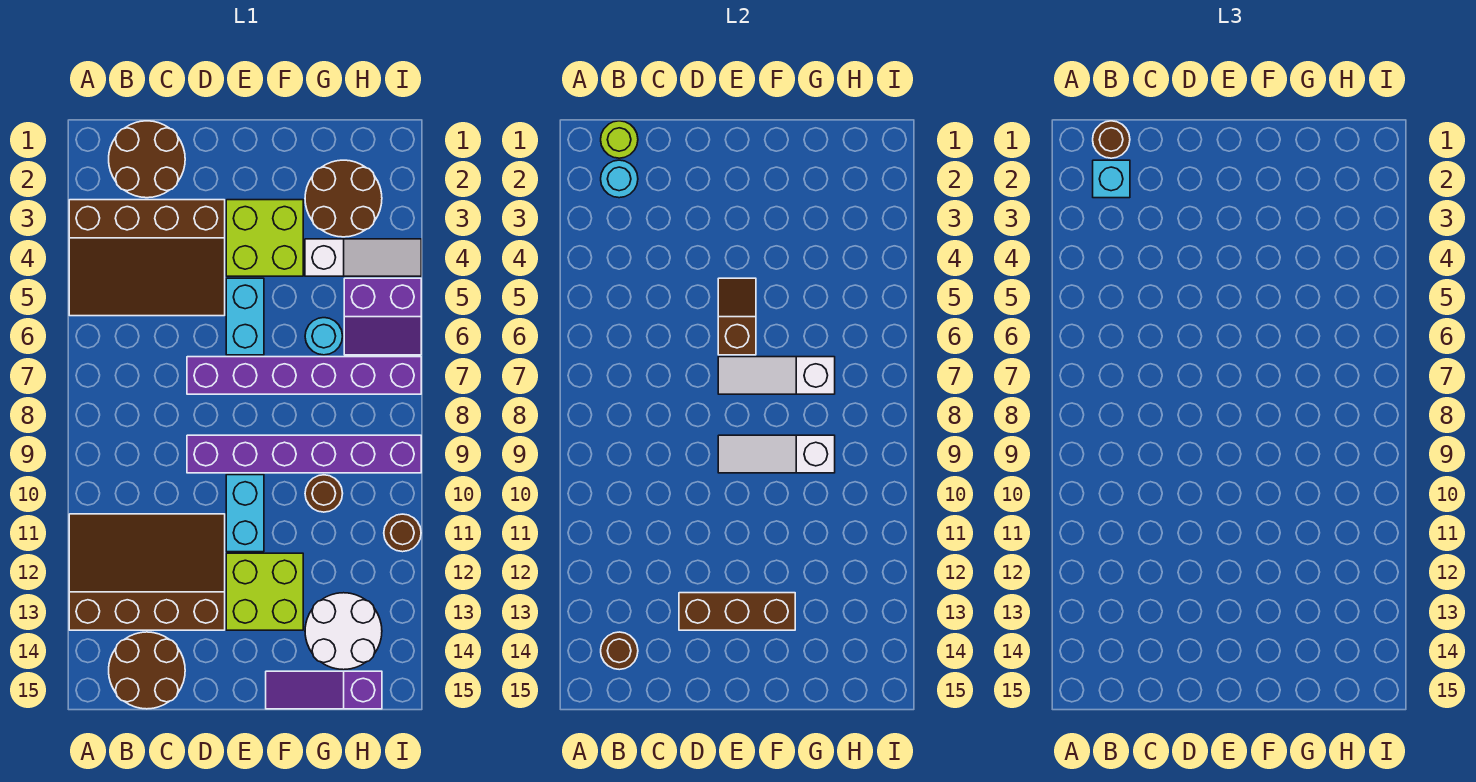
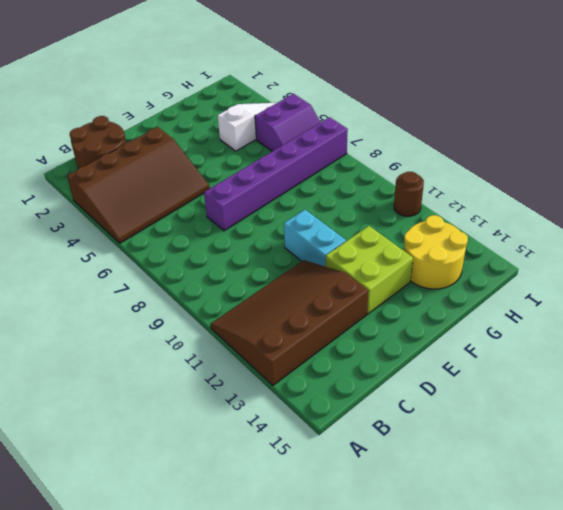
yellow round brick G13:H14 level 1 -> white round brick G13:H14 level 1
none -> brown round brick B14:C15 level 1
none -> purple brick D9:I9 level 1
none -> lime brick E3:F4 level 1

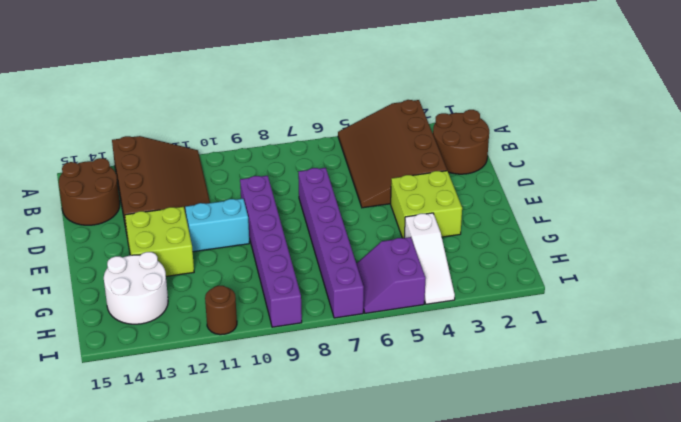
none -> cyan brick E5:E6 level 1
none -> purple slope F15:H15 level 1 top H
none -> brown round brick G2:H3 level 1

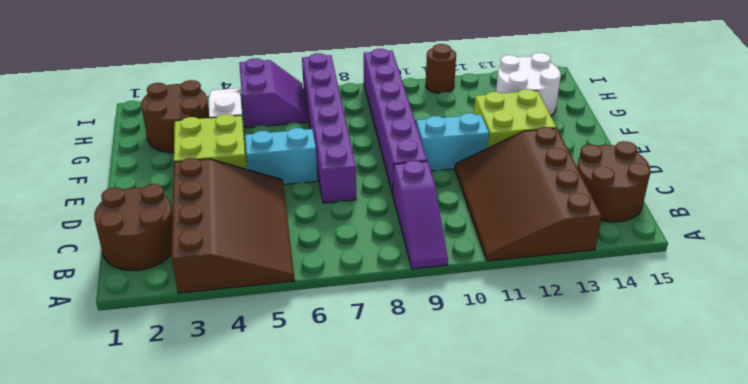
purple slope A9:C9 level 1 top C -> purple slope F15:H15 level 1 top H
none -> cyan round brick G6 level 1
none -> brown round brick G10 level 1
none -> lime round brick B1 level 2

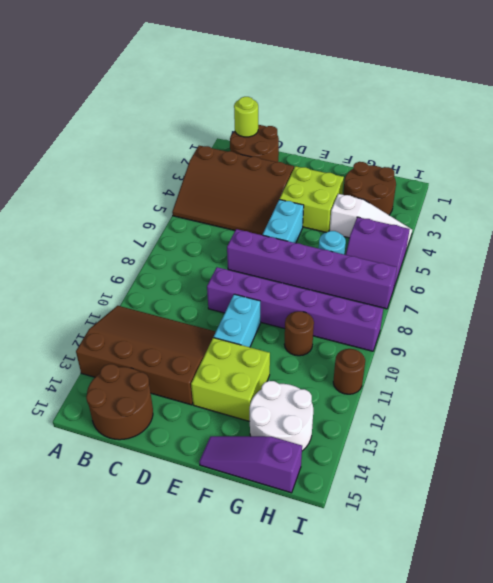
none -> cyan round brick B2 level 2
none -> brown round brick B14 level 2
none -> brown brick D13:F13 level 2

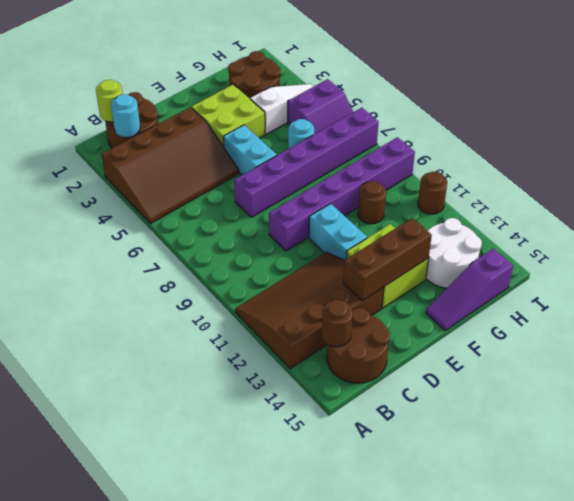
none -> brown slope E5:E6 level 2 top 6
none -> white slope E7:G7 level 2 top G
none -> white slope E9:G9 level 2 top G

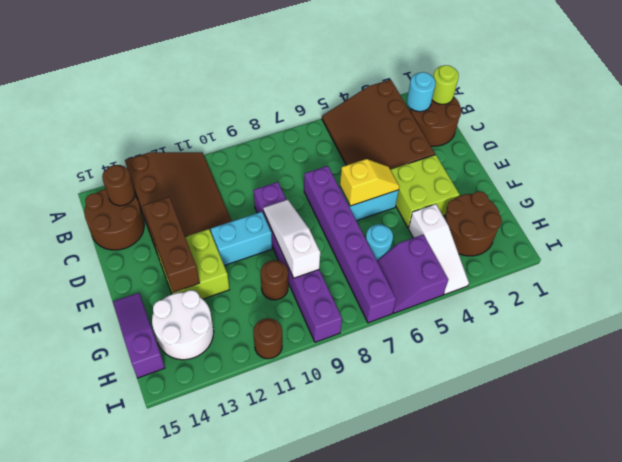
yellow slope E5:E6 level 2 top 6 -> brown slope E5:E6 level 2 top 6
none -> white slope E7:G7 level 2 top G
none -> brown round brick B1 level 3
none -> cyan brick B2 level 3

